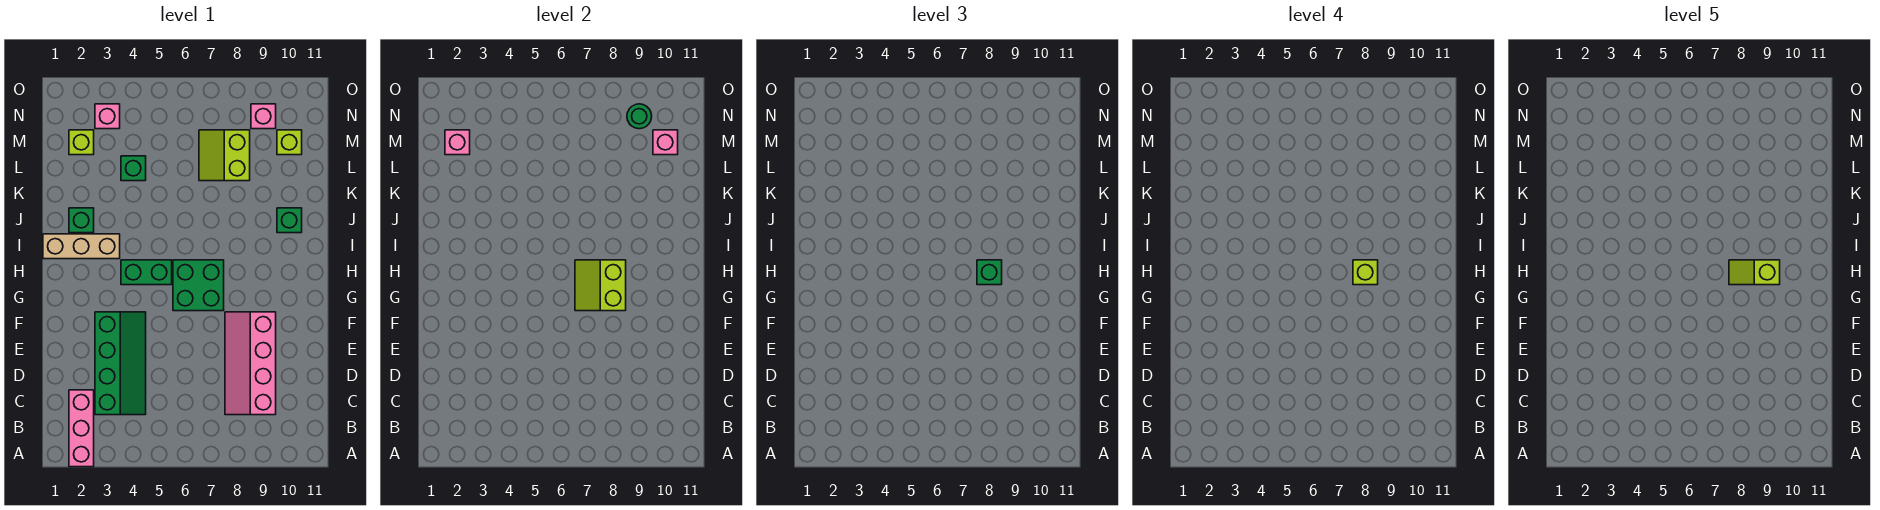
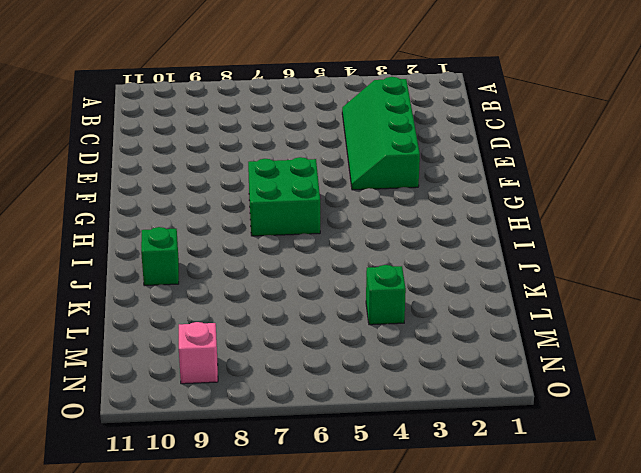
none -> pink brick A2:C2 level 1
none -> pink slope C8:F9 level 1 top 9
none -> green brick H4:H5 level 1

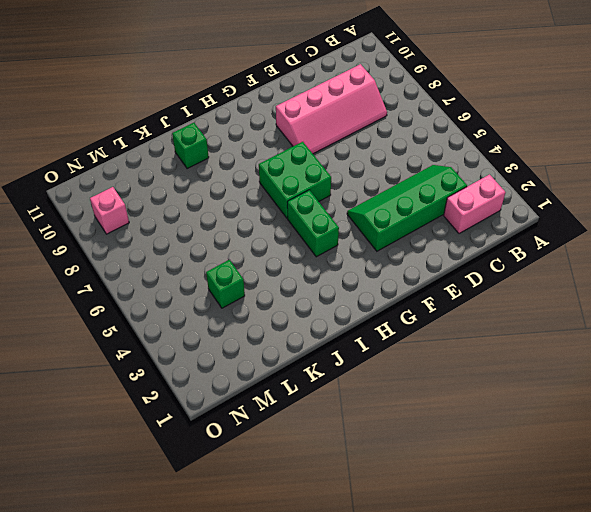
pink brick B2:C2 level 1 -> pink brick A2:C2 level 1
none -> tan brick I1:I3 level 1
none -> green brick J2 level 1
none -> lime slope L7:M8 level 1 top 8

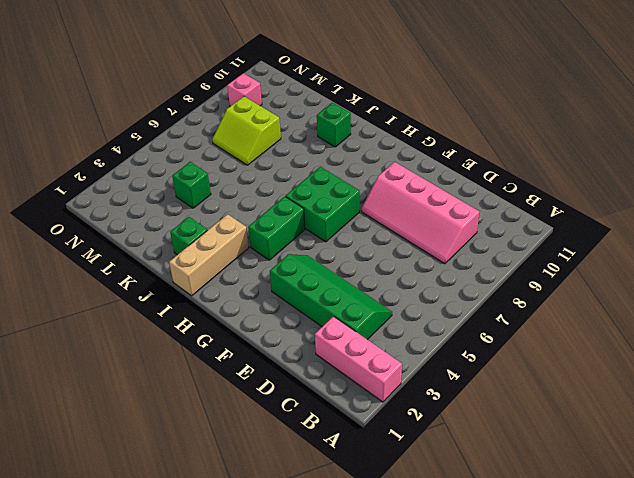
none -> lime brick M2 level 1
none -> lime brick M10 level 1
none -> pink brick N3 level 1

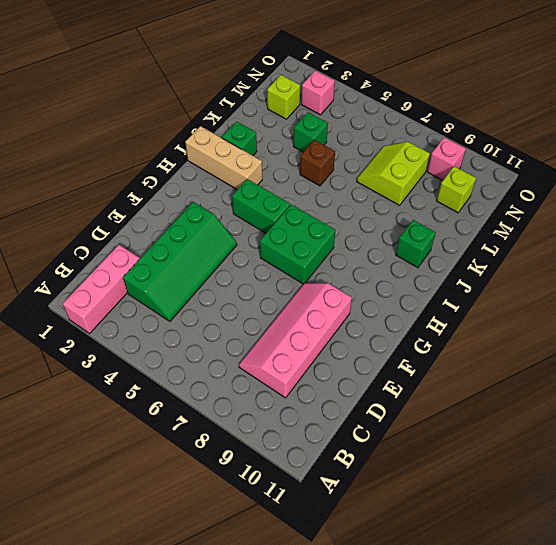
brown brick K5 level 1 -> none
none -> lime slope G7:H8 level 2 top 8
none -> pink brick M2 level 2
none -> pink brick M10 level 2

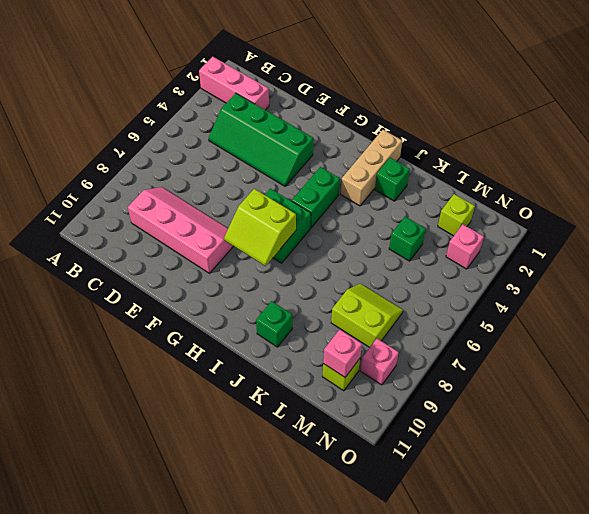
lime slope G7:H8 level 2 top 7 -> lime slope G7:H8 level 2 top 8
none -> pink brick M2 level 2
none -> green round brick N9 level 2
none -> green brick H8 level 3

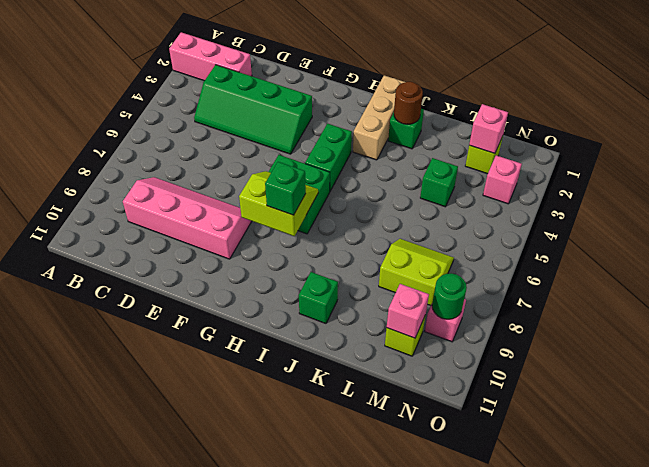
brown round brick J2 level 2 -> none
none -> lime brick H8 level 4
none -> lime slope H8:H9 level 5 top 9

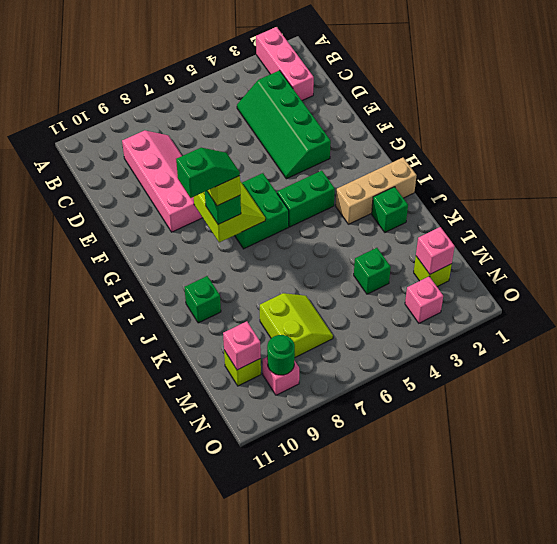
green slope H8:H9 level 5 top 9 -> lime slope H8:H9 level 5 top 9

